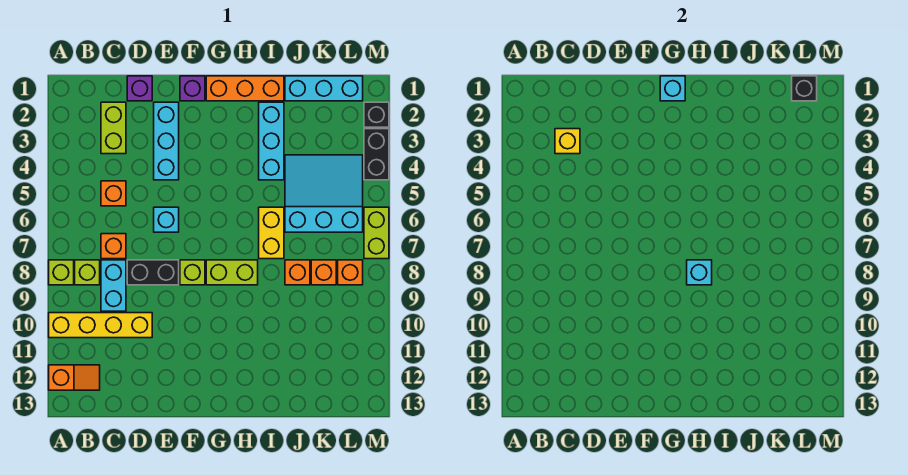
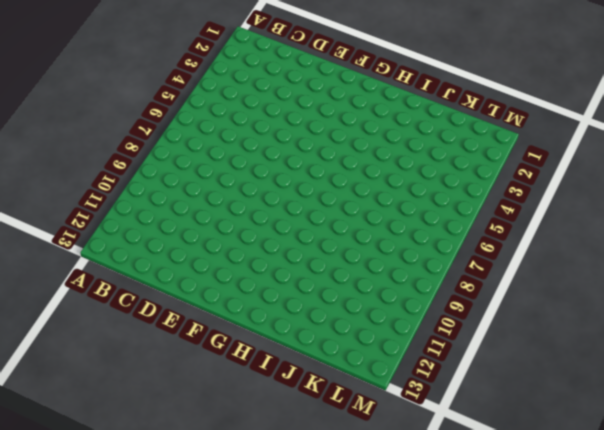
none -> lime brick A8 level 1
none -> yellow brick A10:D10 level 1
none -> orange slope A12:B12 level 1 top A
none -> lime brick B8 level 1

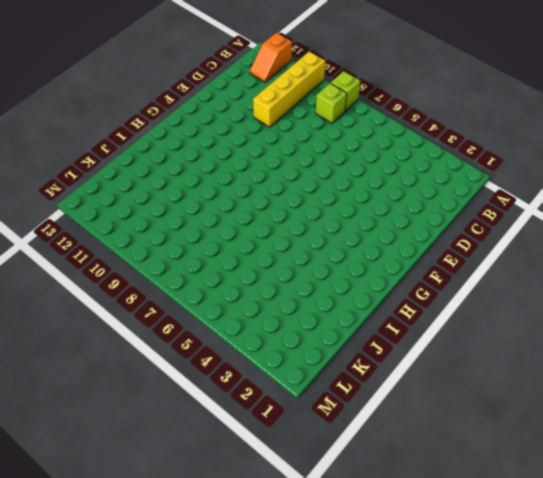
none -> lime brick C2:C3 level 1
none -> orange brick C5 level 1
none -> orange brick C7 level 1
none -> cyan brick C8:C9 level 1

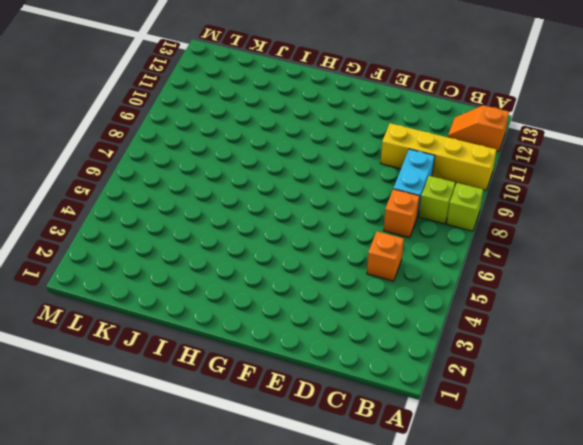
none -> lime brick C2:C3 level 1
none -> purple brick D1 level 1
none -> black brick D8:E8 level 1
none -> cyan brick E2:E4 level 1

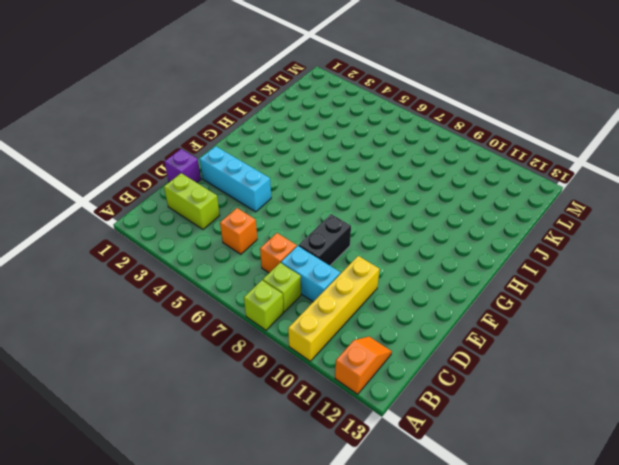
none -> cyan brick E6 level 1
none -> purple brick F1 level 1
none -> lime brick F8 level 1
none -> orange brick G1:I1 level 1

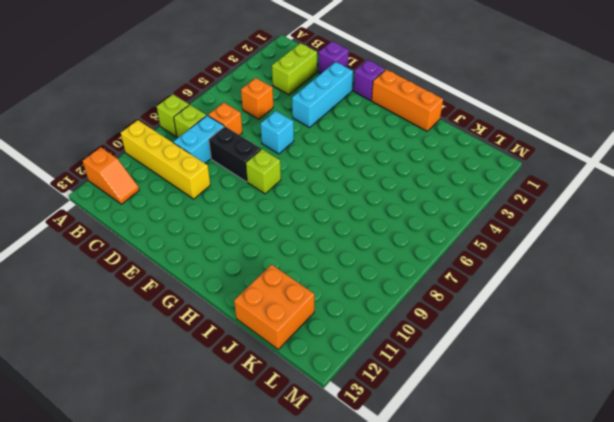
orange brick J12:K13 level 1 -> none
none -> lime brick G8:H8 level 1
none -> cyan brick I2:I4 level 1
none -> yellow brick I6:I7 level 1
none -> cyan brick J1:L1 level 1

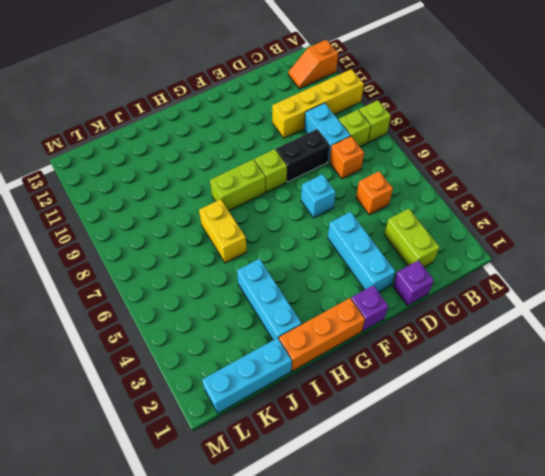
none -> cyan slope J4:L6 level 1 top 6
none -> orange brick J8 level 1
none -> orange brick K8 level 1
none -> orange brick L8 level 1

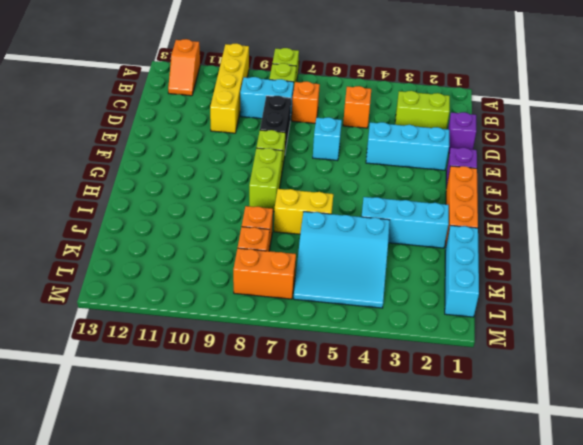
cyan slope J4:L6 level 1 top J -> cyan slope J4:L6 level 1 top 6
orange brick L7:L8 level 1 -> orange brick L8 level 1
none -> black brick M2 level 1
none -> black brick M3:M4 level 1
none -> lime brick M6:M7 level 1
none -> yellow brick C3 level 2

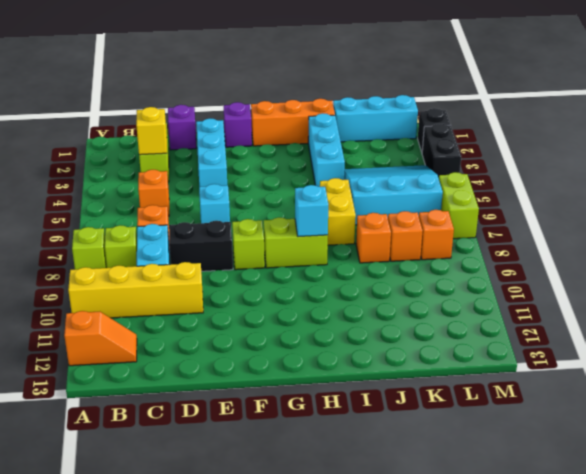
none -> cyan brick G1 level 2
none -> black brick L1 level 2

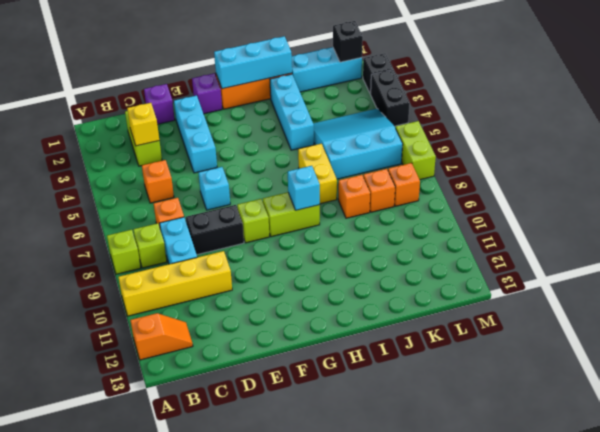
cyan brick G1:I1 level 2 -> cyan brick G1 level 2

